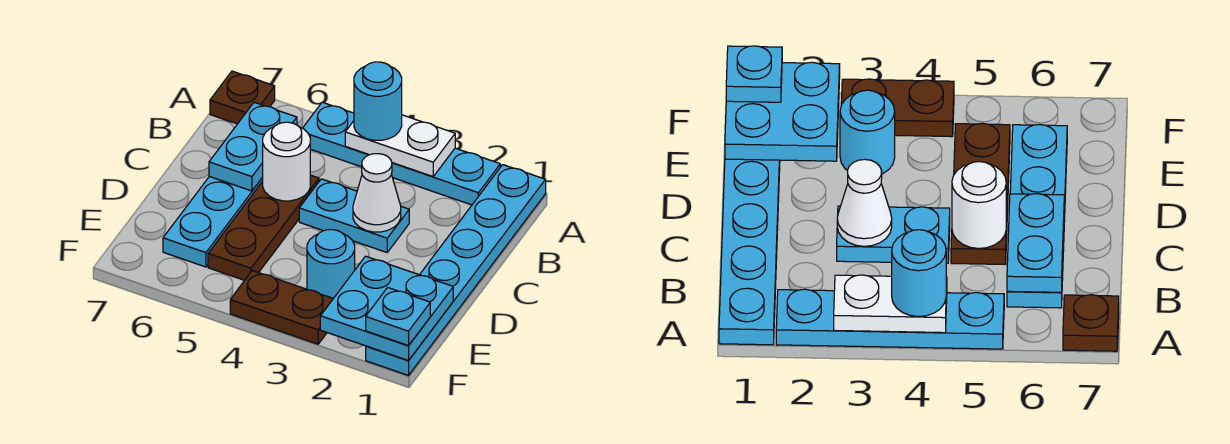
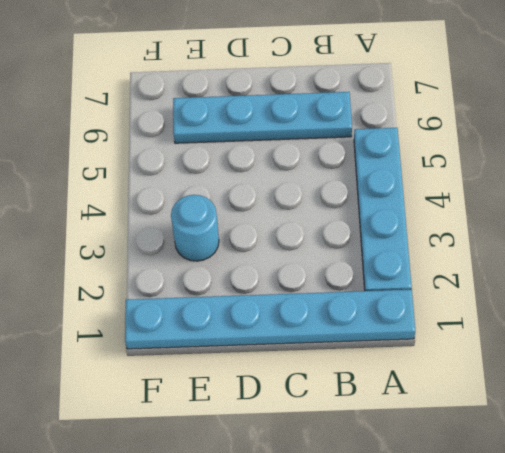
none -> brown plate A7 level 1
none -> cyan plate C3:C4 level 1
none -> brown plate C5:E5 level 1

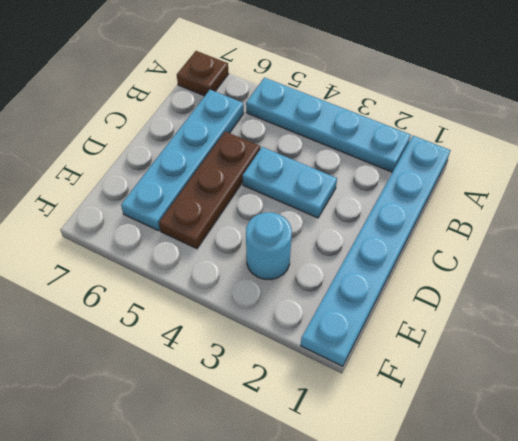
none -> brown plate F3:F4 level 1
none -> white plate A3:A4 level 2
none -> cyan plate B6:C6 level 2

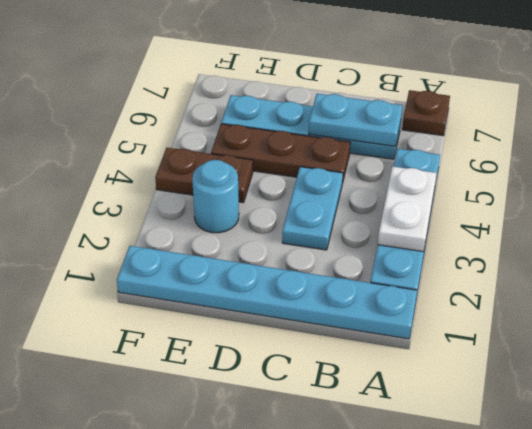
brown plate E4:F4 level 1 -> brown plate F3:F4 level 1
none -> white cone C3 level 2
none -> white round brick C5 level 2
none -> cyan plate E1:F2 level 2

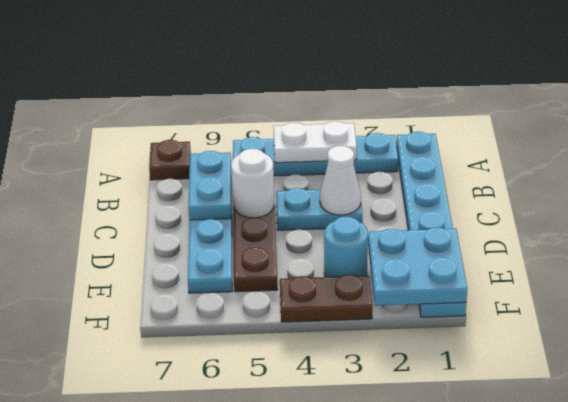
none -> cyan round brick A4 level 3
none -> cyan plate F1 level 3

